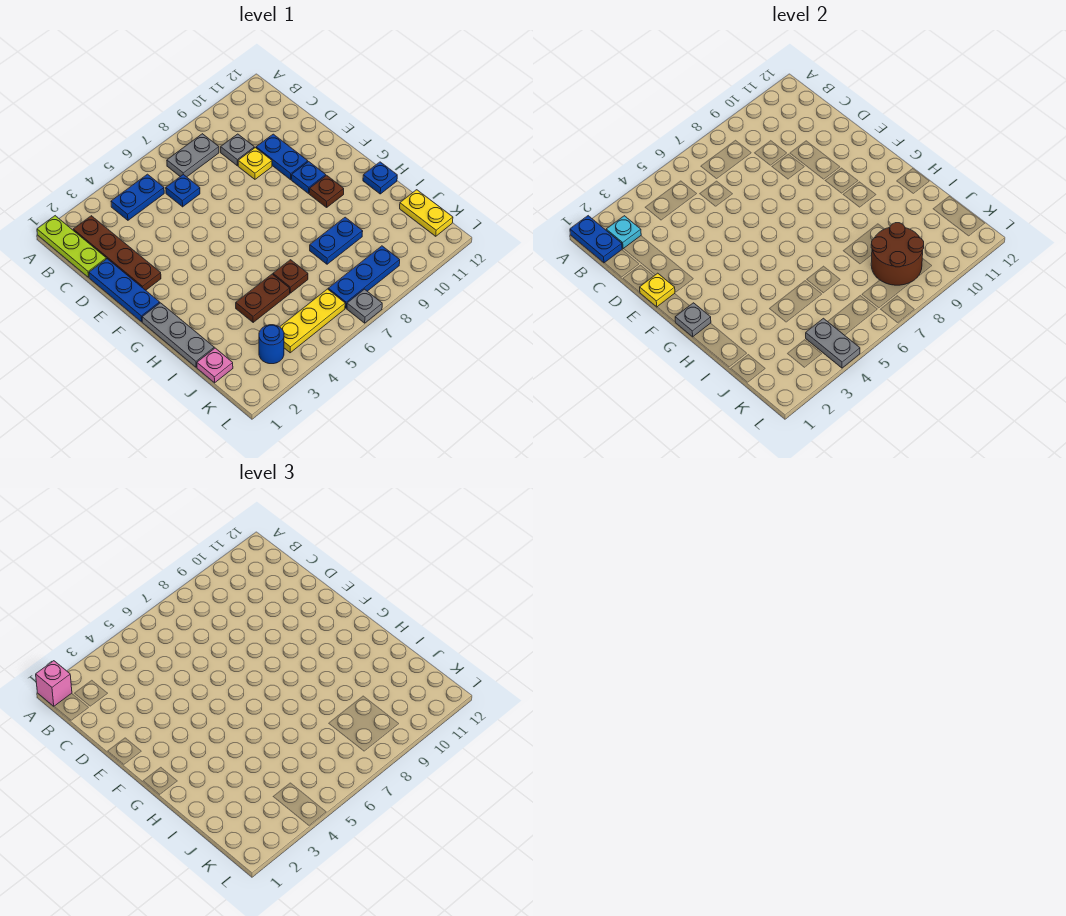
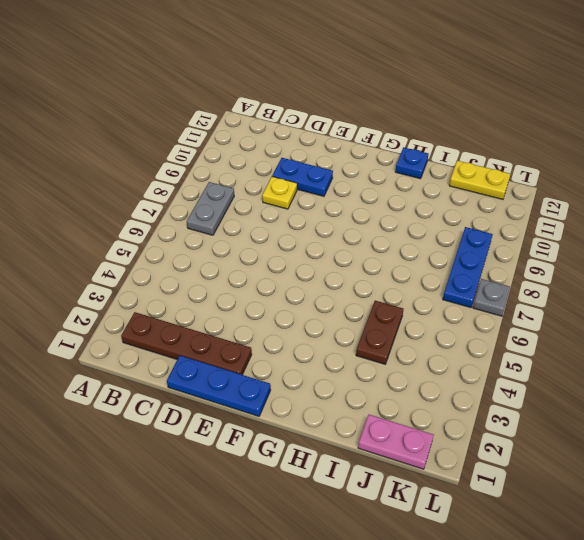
pink plate J1:K1 level 1 -> pink plate J1 level 1
none -> lime plate A1:C1 level 1
none -> blue plate B4:B5 level 1
none -> blue plate C6 level 1

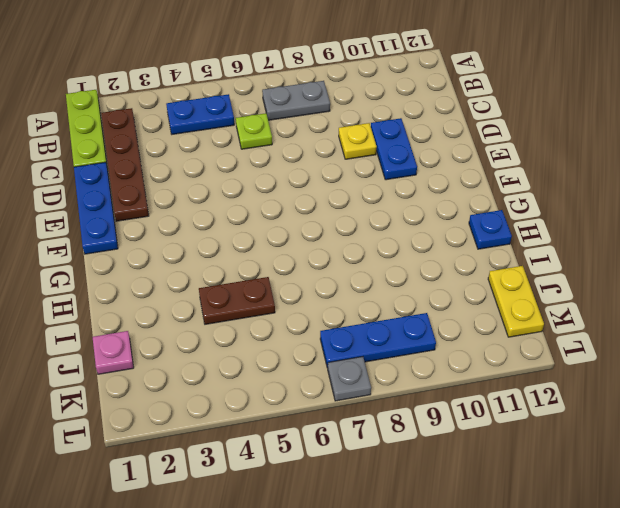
lime plate C6 level 1 -> blue plate C6 level 1
none -> grey plate C9 level 1
none -> blue plate F10 level 1
none -> grey plate G1:I1 level 1

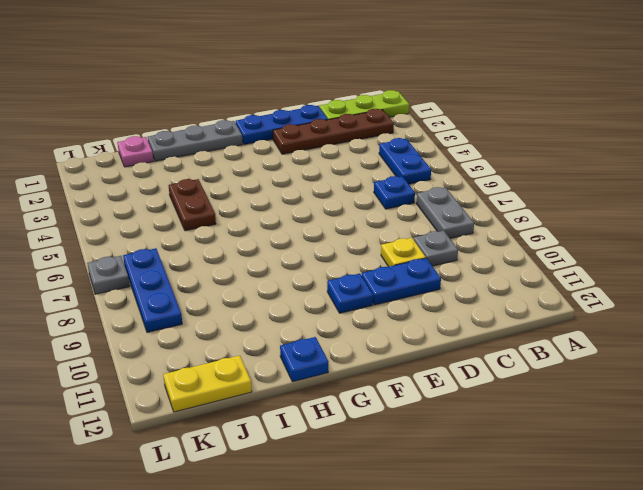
none -> brown plate G10 level 1
none -> brown plate I6 level 1
none -> blue plate I8:I9 level 1

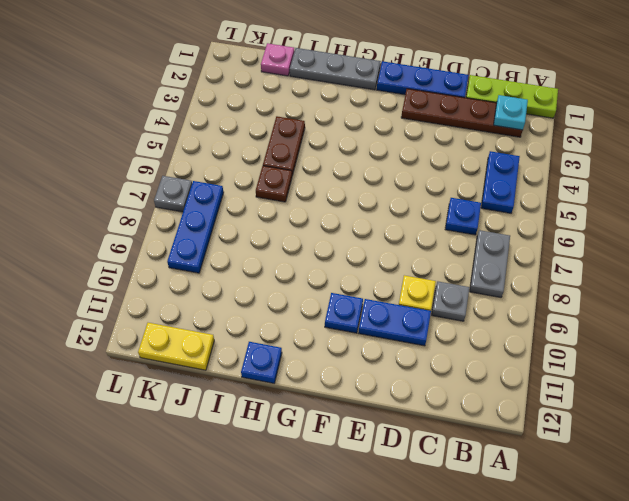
none -> brown plate G10 level 1
none -> blue plate I8:I9 level 1
none -> blue round brick K3 level 1

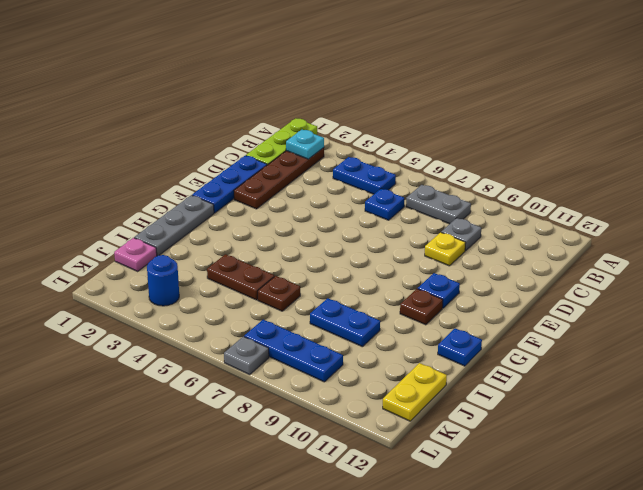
none -> blue plate D10:E10 level 1
none -> yellow plate K4:K6 level 1
none -> blue plate A1:B1 level 2

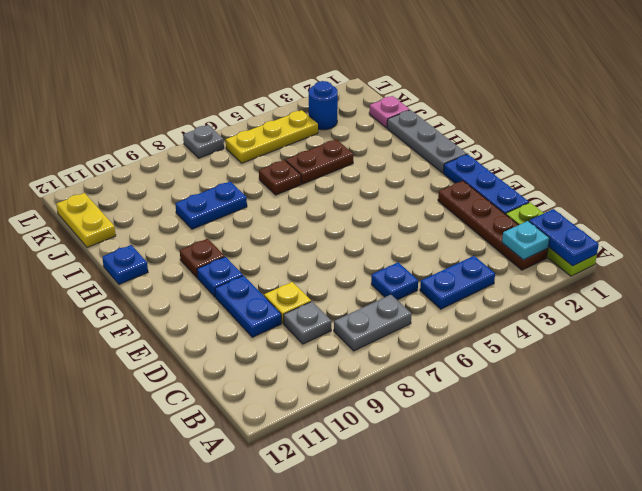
none -> blue plate K7:K9 level 1
none -> yellow plate E1 level 2
none -> grey plate G1 level 2

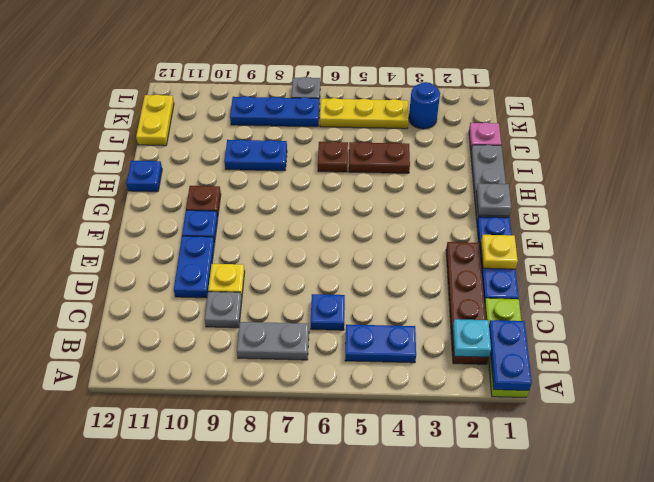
none -> brown round brick J8:K9 level 2
none -> grey plate K4:L4 level 2
none -> pink brick A1 level 3

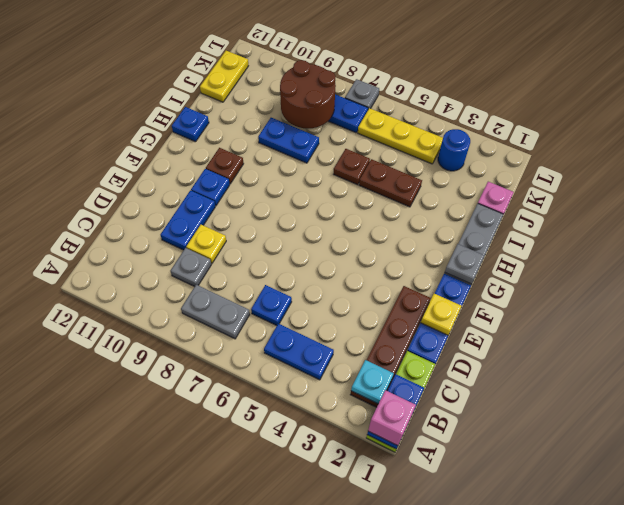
none -> grey plate K4:L4 level 2

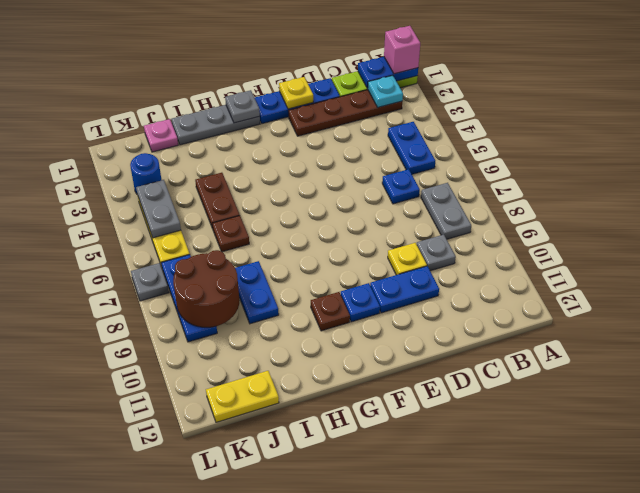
grey plate K4:K5 level 2 -> grey plate K4:L4 level 2
none -> blue plate H12 level 1

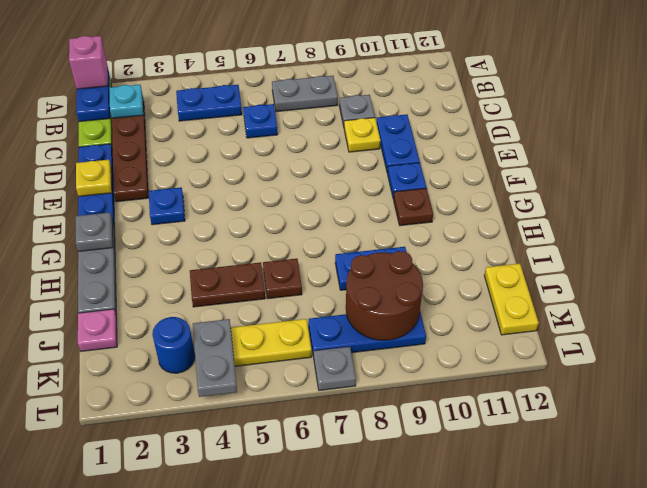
blue plate F3 level 1 -> blue plate H12 level 1

